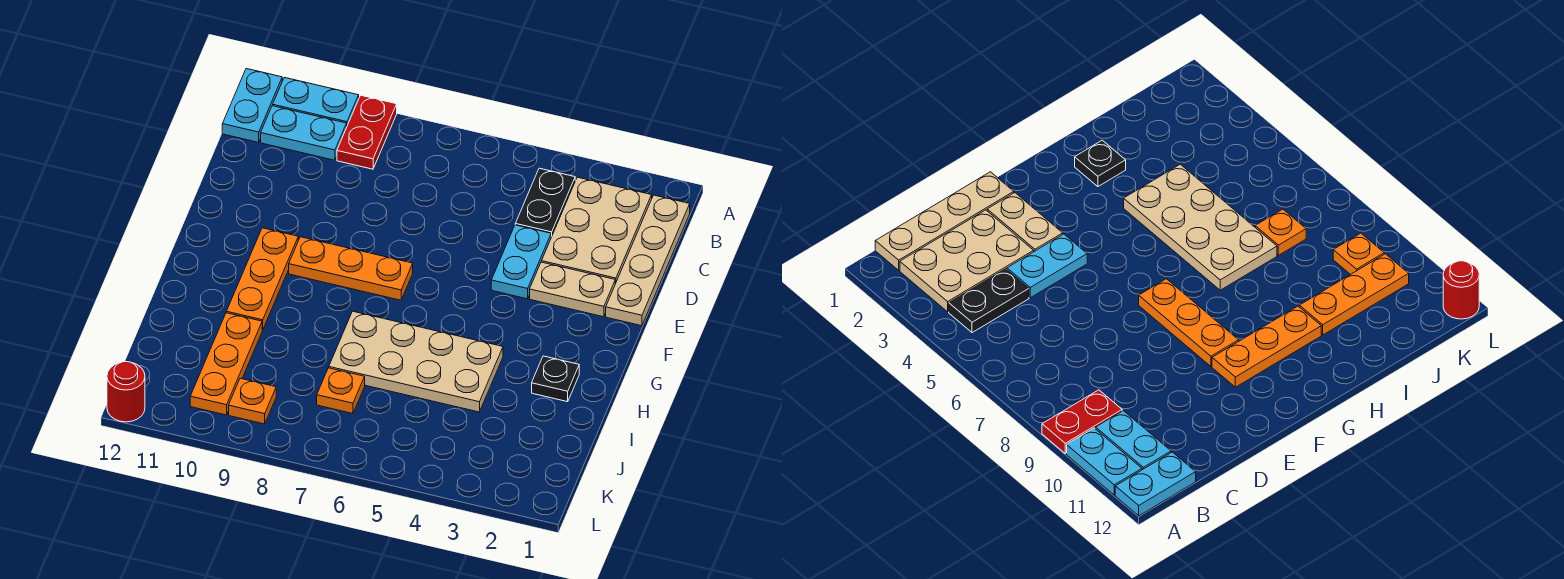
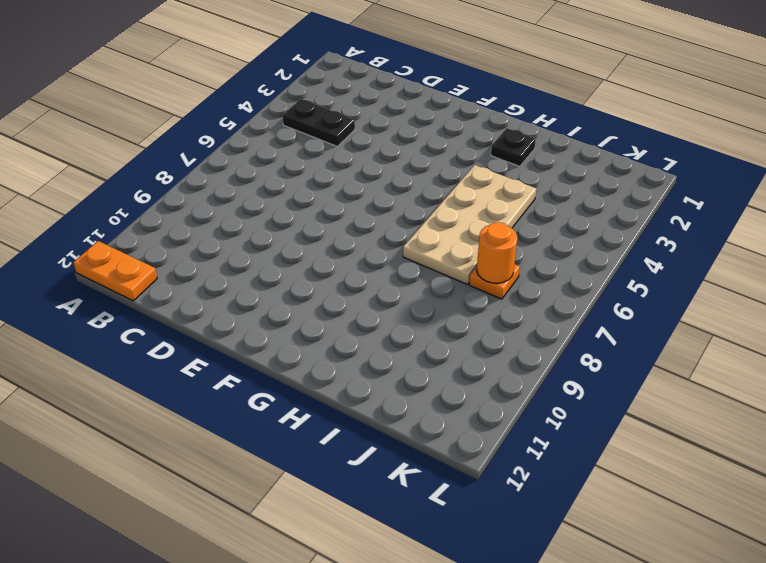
orange plate A12:B12 level 1 -> cyan plate A12:B12 level 1
orange round brick J7 level 2 -> none
none -> red plate A9:B9 level 1
none -> cyan plate A10:A11 level 1
none -> tan plate B1:E1 level 1

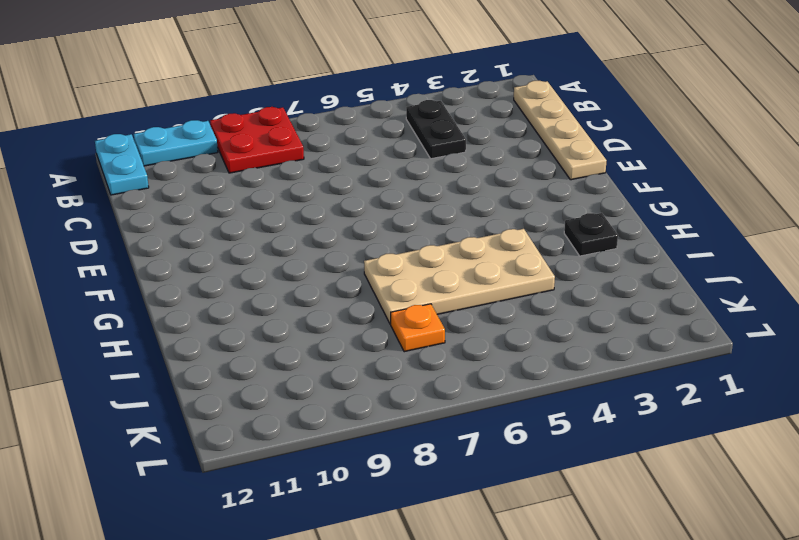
red plate A8:B9 level 1 -> red plate A9:B9 level 1
none -> tan plate B2:D3 level 1
none -> cyan plate B10:B11 level 1
none -> cyan plate D4:E4 level 1

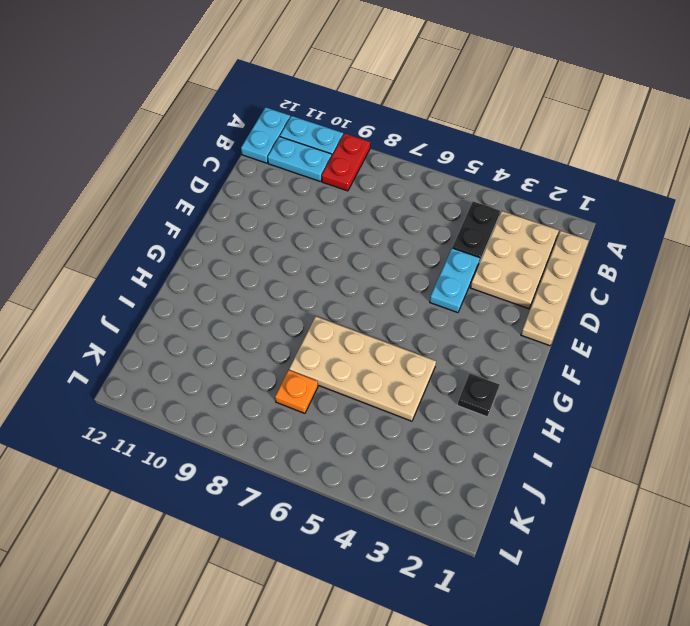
none -> tan plate E2:E3 level 1
none -> orange plate F7:F9 level 1
none -> orange plate F10:H10 level 1

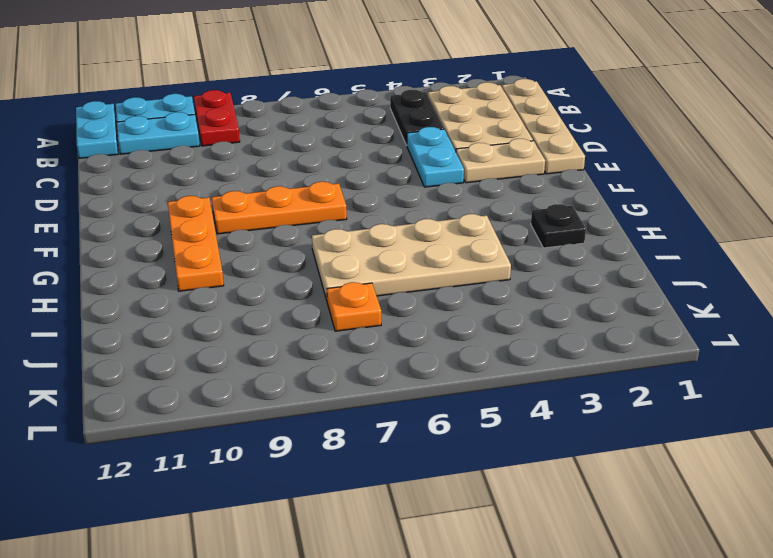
none -> orange plate I10:K10 level 1
none -> orange plate K9 level 1
none -> red round brick L12 level 1

